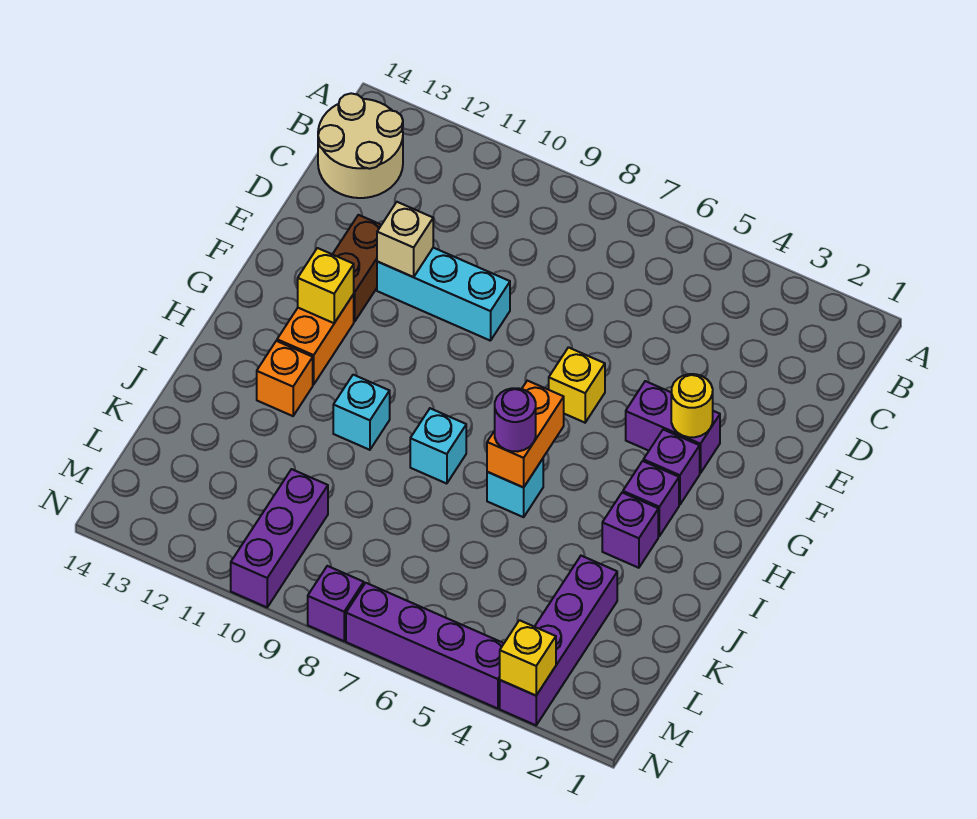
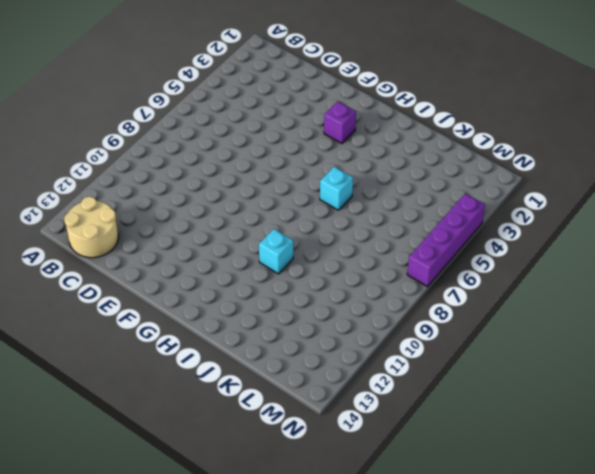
none -> cyan brick E9:E11 level 1
none -> brown brick E12:F12 level 1
none -> purple brick F3:F4 level 1

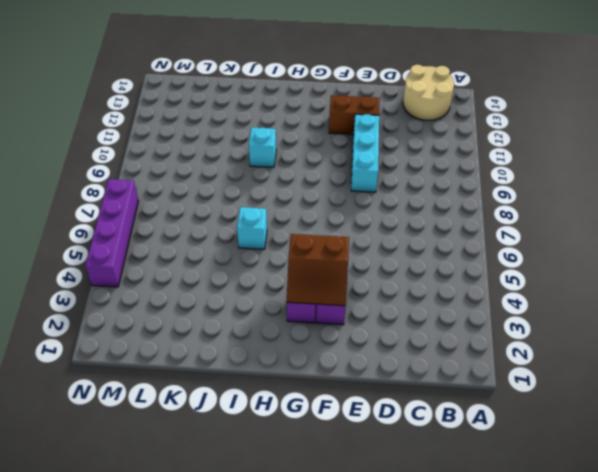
brown slope F3:G4 level 2 top 4 -> yellow round brick F3 level 2
none -> yellow brick F6 level 1
none -> orange brick G12:H12 level 1
none -> purple brick H3 level 1

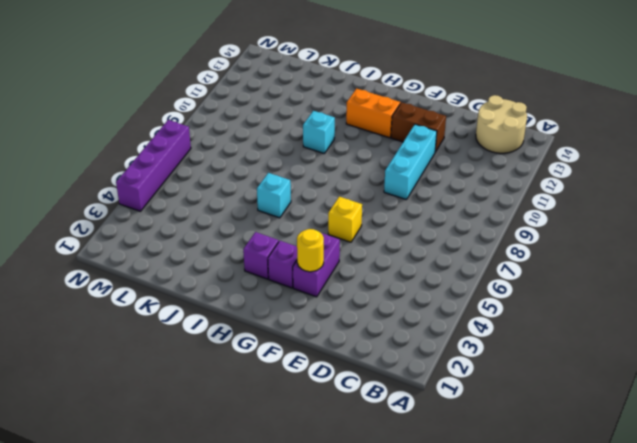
none -> purple brick I3 level 1
none -> cyan brick I8 level 1
none -> orange brick I12 level 1

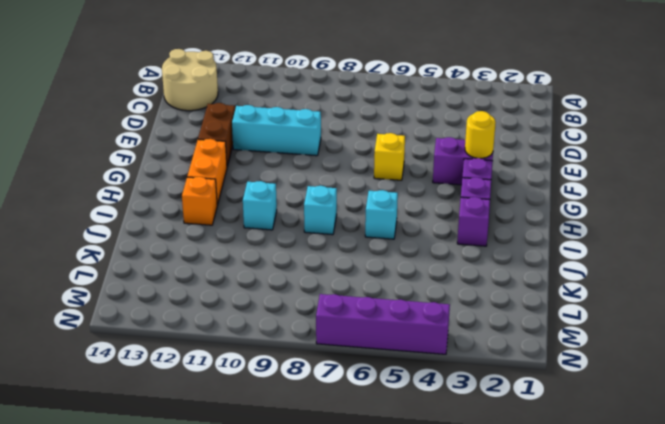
none -> purple brick K3:N3 level 1
none -> purple brick L10:N10 level 1
none -> purple brick N8 level 1

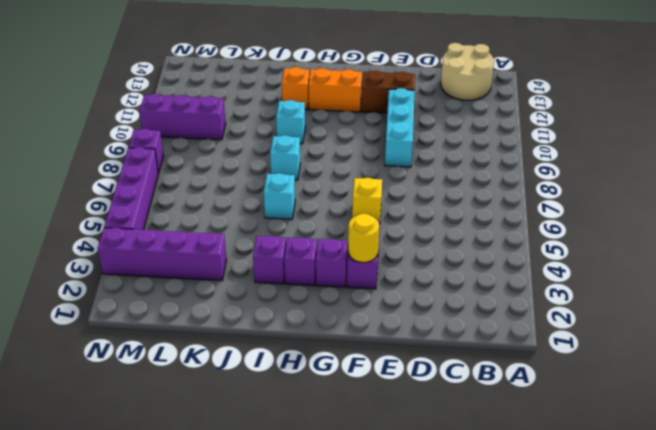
none -> tan brick E11 level 2
none -> yellow brick G12 level 2
none -> orange brick H6:I6 level 2

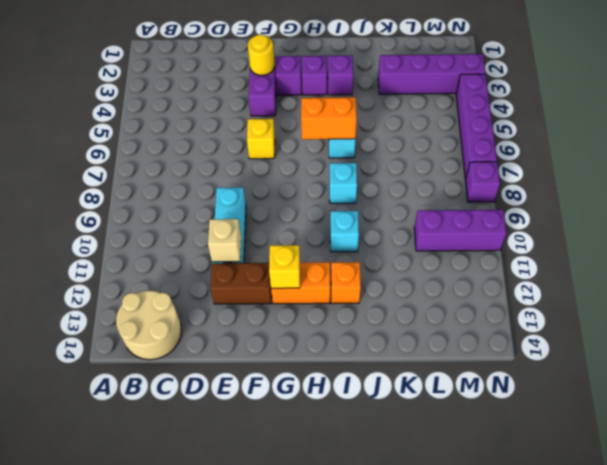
none -> yellow brick N3 level 2
none -> purple round brick I6 level 3

